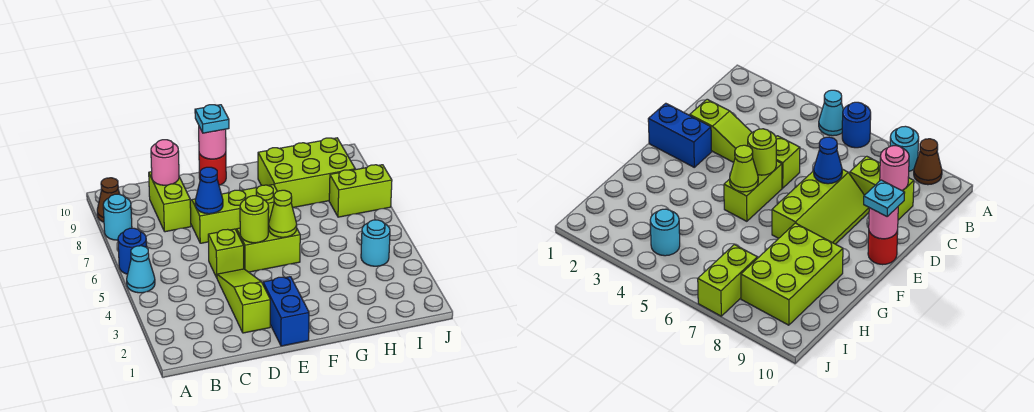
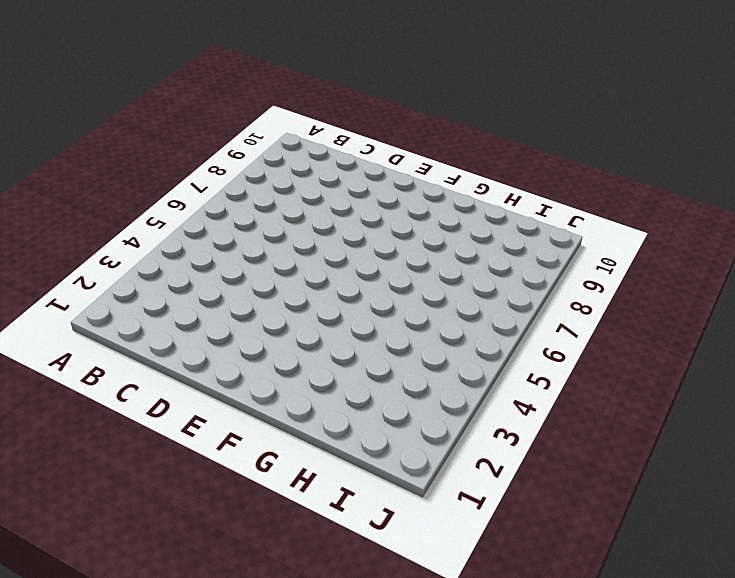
none -> cyan cone A5 level 1
none -> blue round brick A6 level 1
none -> cyan round brick A8 level 1

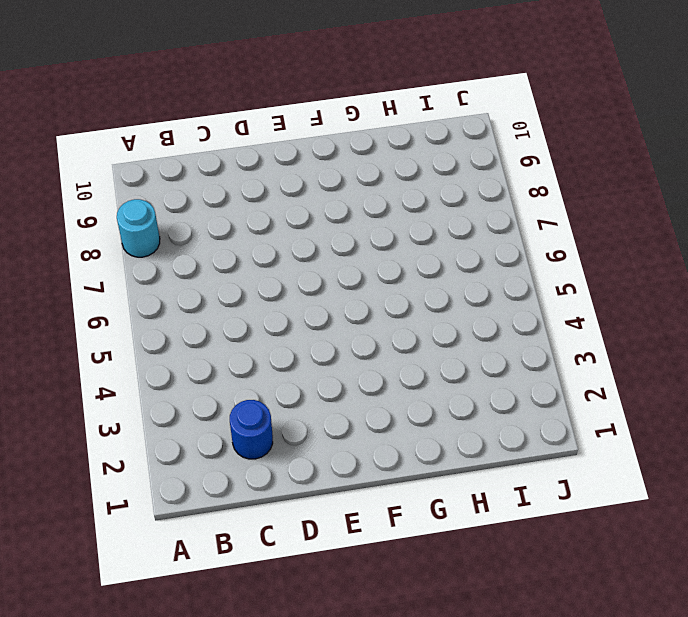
blue round brick C2 level 1 -> blue round brick A6 level 1
none -> cyan cone A5 level 1
none -> brown cone A9 level 1
none -> lime brick C8:C9 level 1

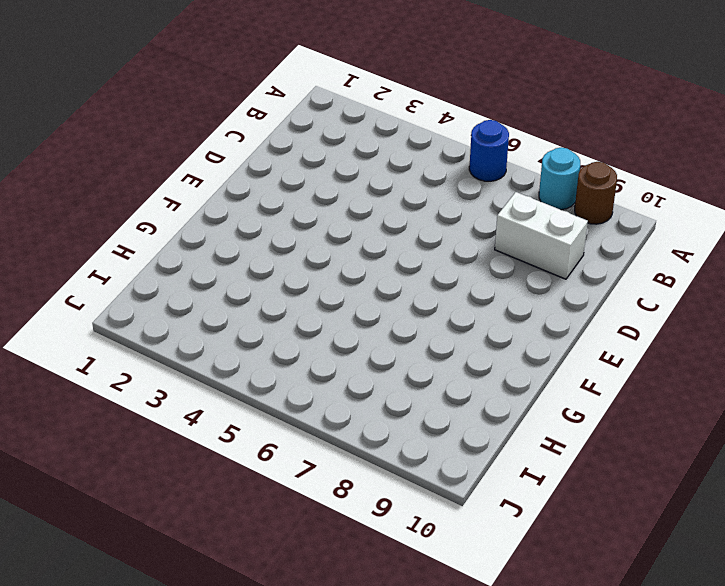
brown round brick A9 level 1 -> brown cone A9 level 1
white brick C8:C9 level 1 -> lime brick C8:C9 level 1
none -> cyan cone A5 level 1
none -> lime slope D2:D4 level 1 top 2
none -> lime brick D5 level 1

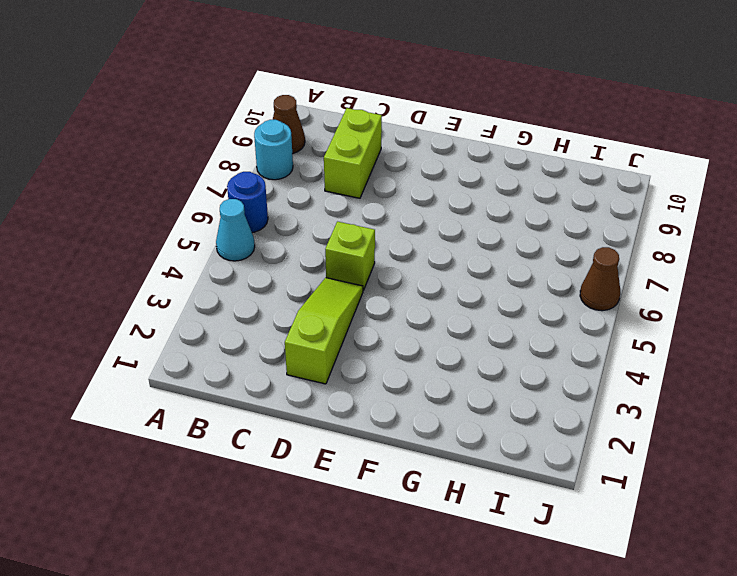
brown cone J6 level 1 -> none
none -> lime slope D7:F8 level 1 top 7
none -> blue brick E1:E2 level 1
none -> lime brick E5:F5 level 1

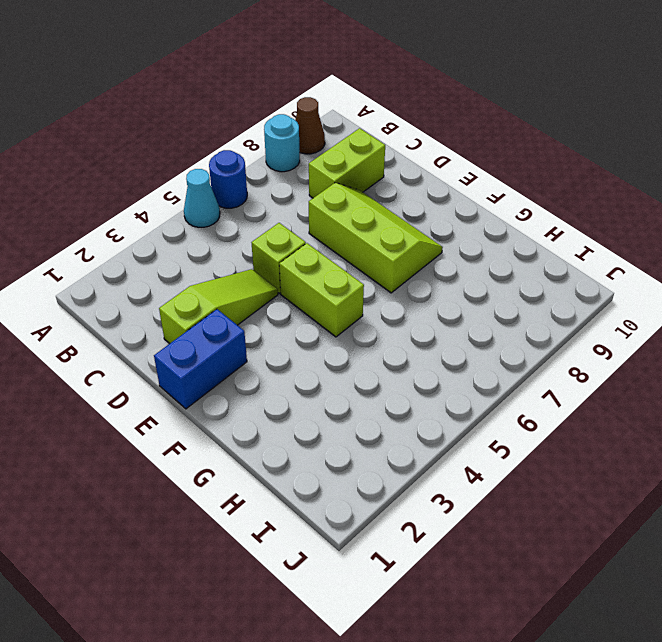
none -> red round brick E10 level 1
none -> lime brick G8:I9 level 1
none -> cyan round brick I4 level 1

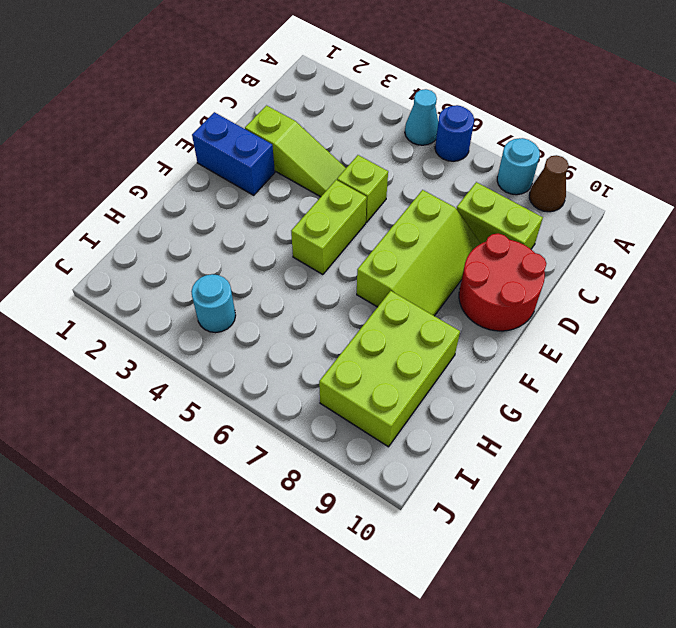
red round brick D9:E10 level 1 -> red round brick E10 level 1
none -> lime brick I7:J7 level 1
none -> pink round brick C9 level 2
none -> blue cone D7 level 2

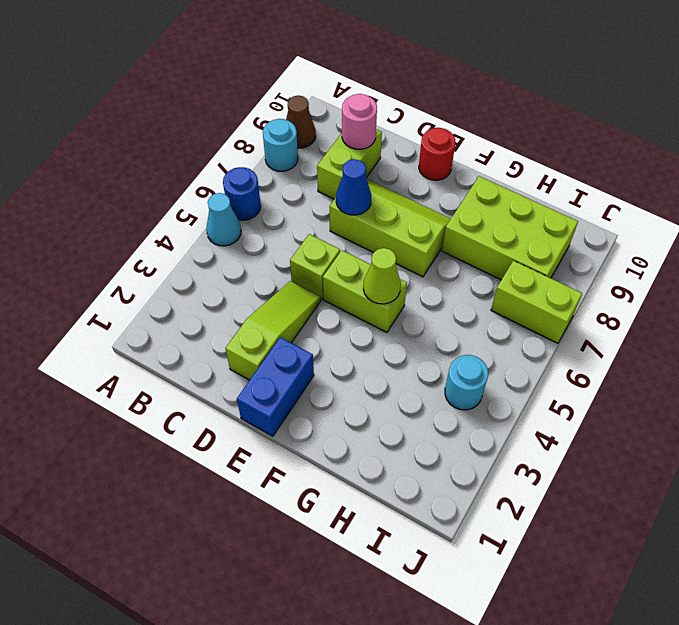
none -> lime round brick E5 level 2
none -> pink round brick E10 level 2
none -> cyan plate E10 level 3

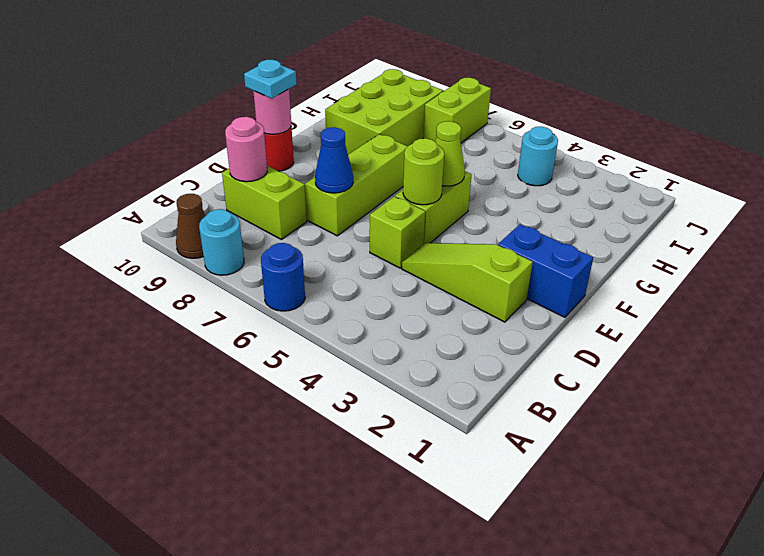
none -> cyan cone A5 level 1

